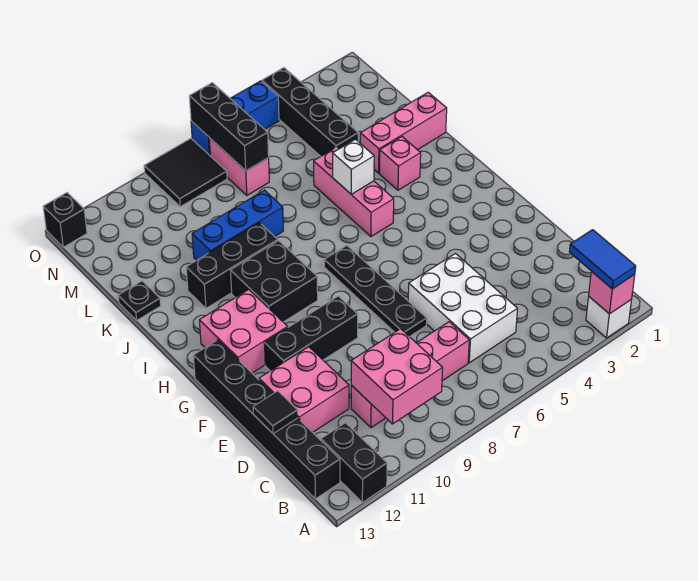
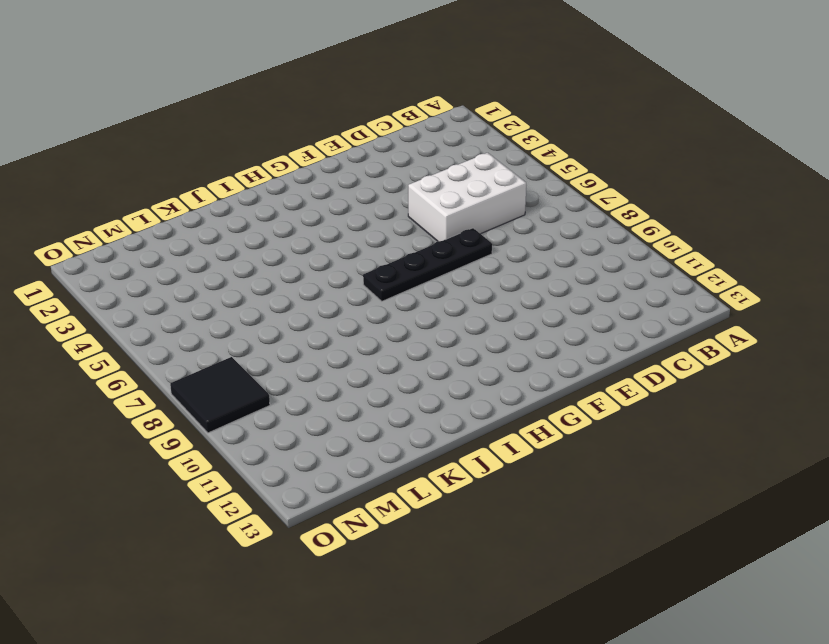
none -> white brick A2 level 1
none -> black brick A12:B12 level 1
none -> black brick B13:G13 level 1

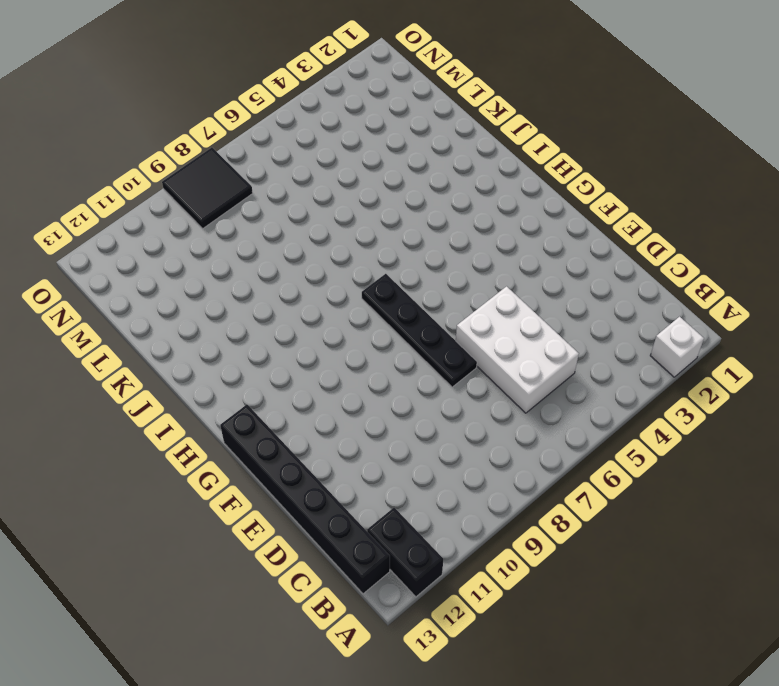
none -> pink brick C7:C10 level 1
none -> pink brick D11:E12 level 1
none -> black brick F9:F11 level 1

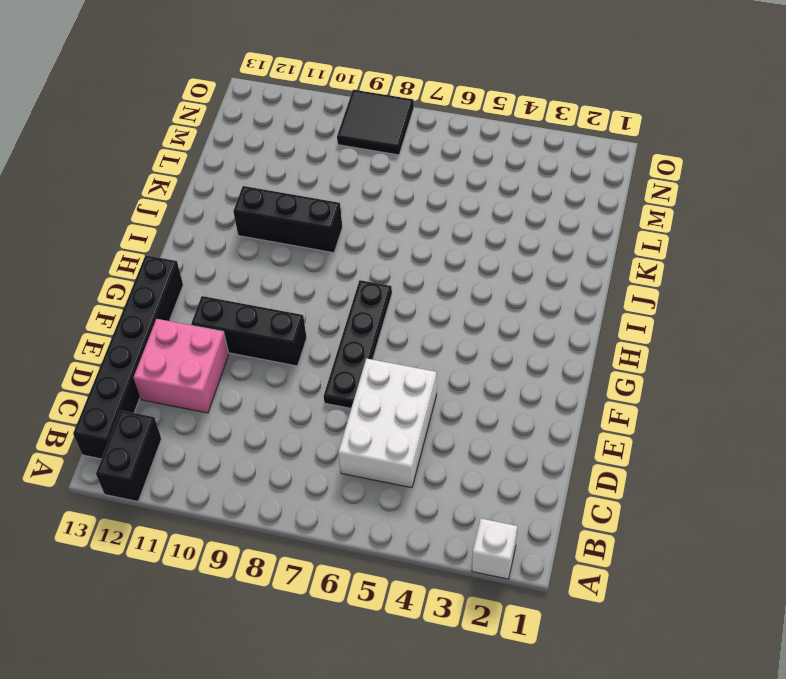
none -> pink brick C7:C10 level 1
none -> pink brick G11:H12 level 1
none -> black brick H9:I10 level 1

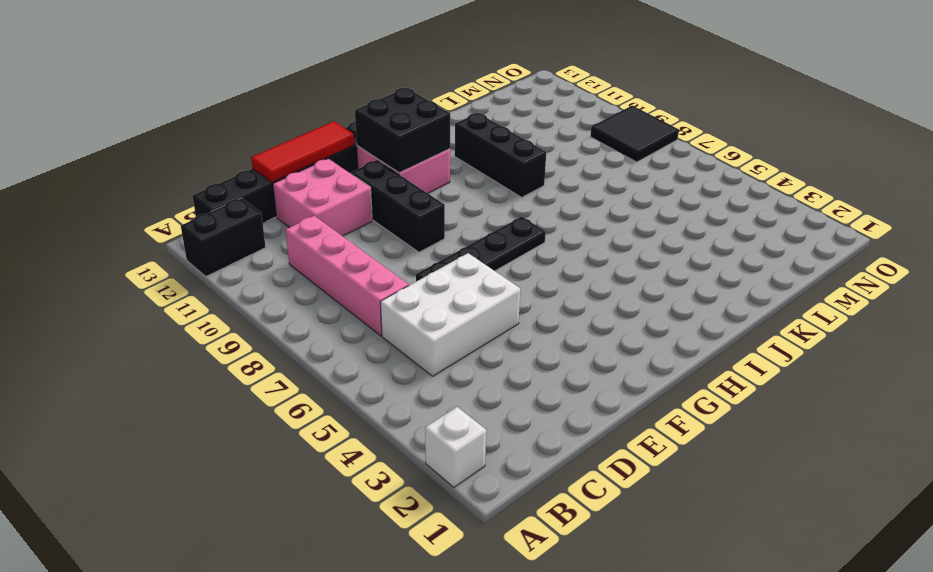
red tile D13:F13 level 2 -> black tile D13 level 2
black brick G11:H12 level 2 -> black brick H9:I10 level 1
none -> pink brick I5:K5 level 1
none -> pink brick J3 level 1
none -> pink brick K1:K3 level 1

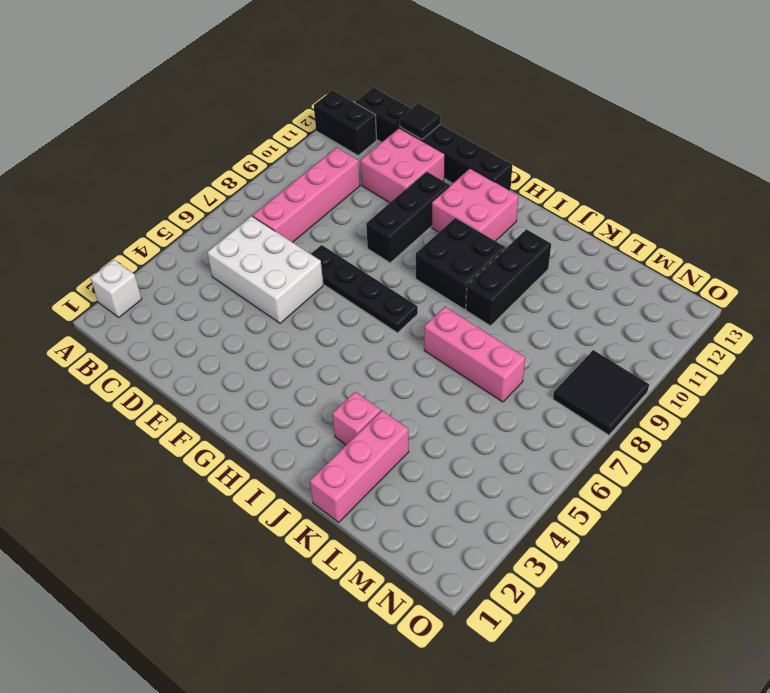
pink brick J7:L7 level 1 -> pink brick I5:K5 level 1
none -> blue brick K8:K10 level 1
none -> black plate K13 level 1
none -> black brick L4:O4 level 1

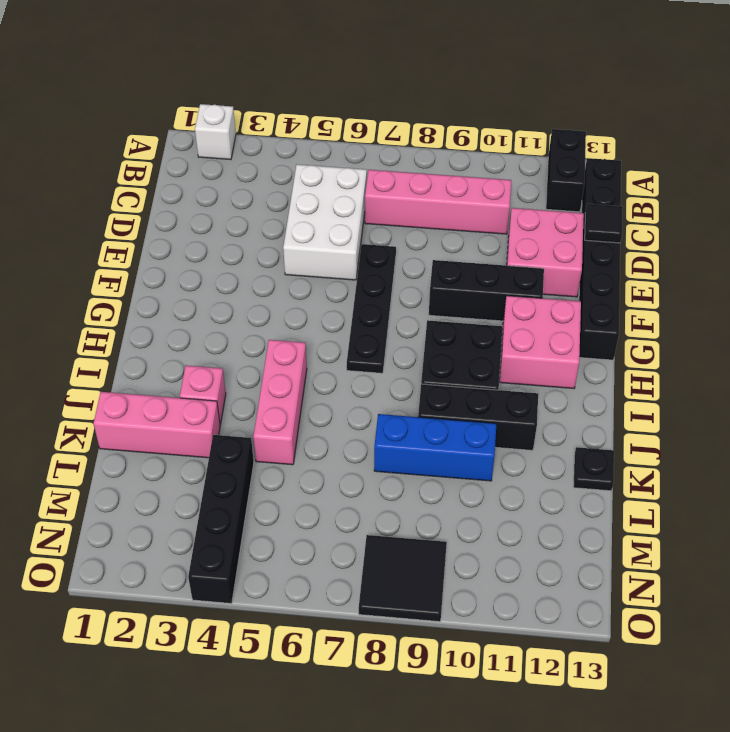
none -> pink brick M7:N7 level 1
none -> blue brick O5:O7 level 1
none -> black brick O13 level 1

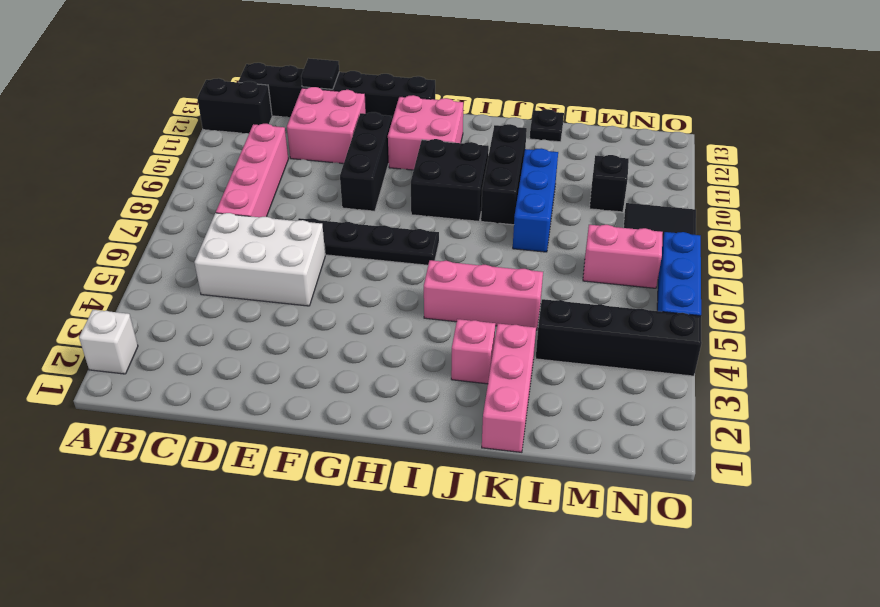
black brick M10 level 1 -> black brick O13 level 1
none -> pink brick A2 level 2
none -> pink brick B9:C10 level 2
none -> white brick J5 level 2

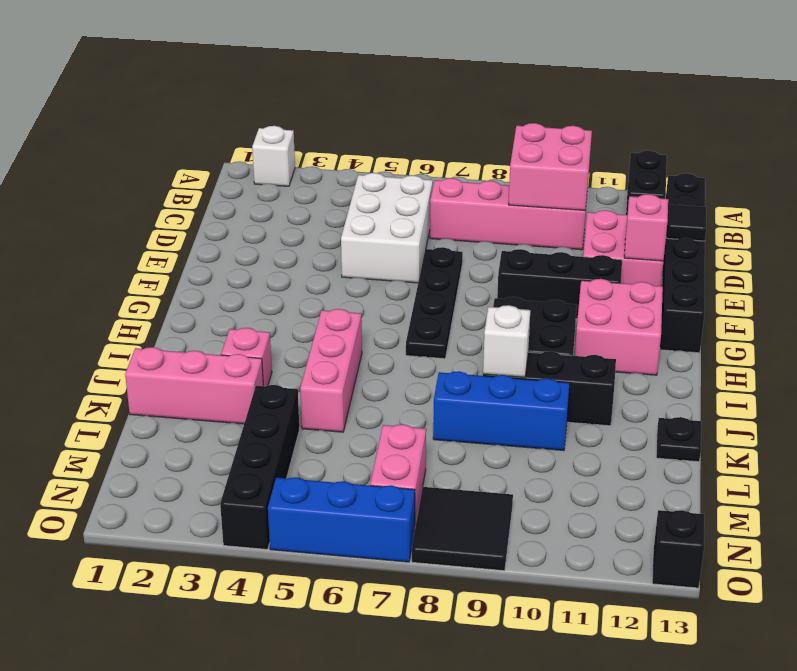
pink brick E12 level 2 -> pink brick A2 level 2
white brick J9 level 2 -> white brick J5 level 2
none -> black brick M7:O7 level 2
none -> blue tile A2:B2 level 3

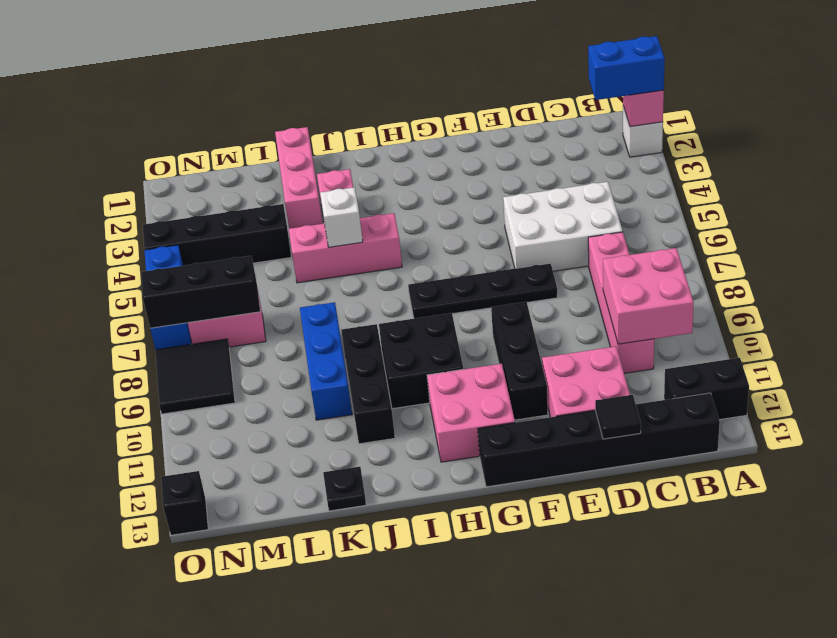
blue brick A2:B2 level 3 -> blue tile A2:B2 level 3

